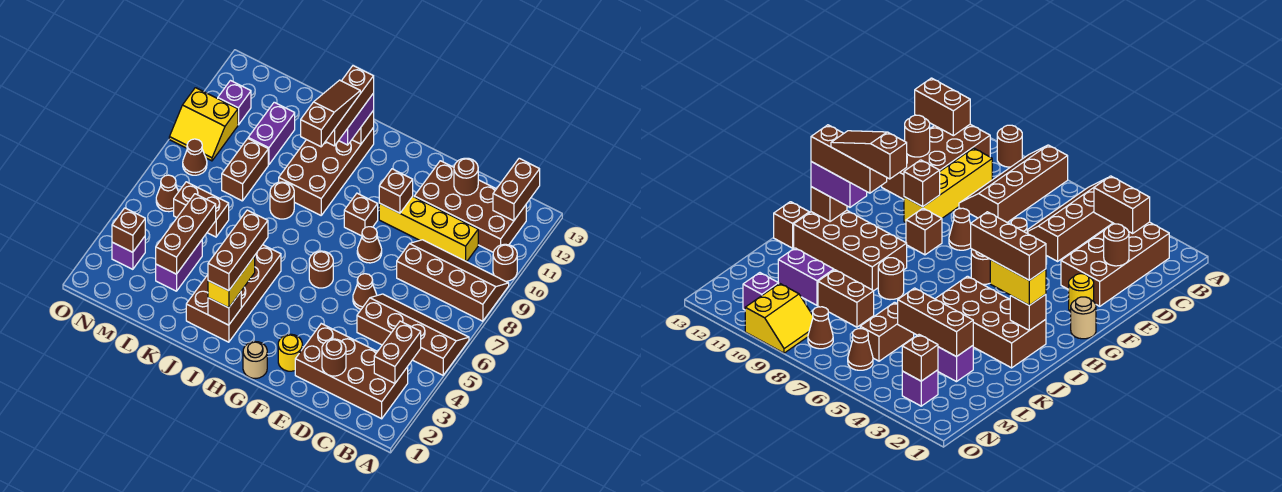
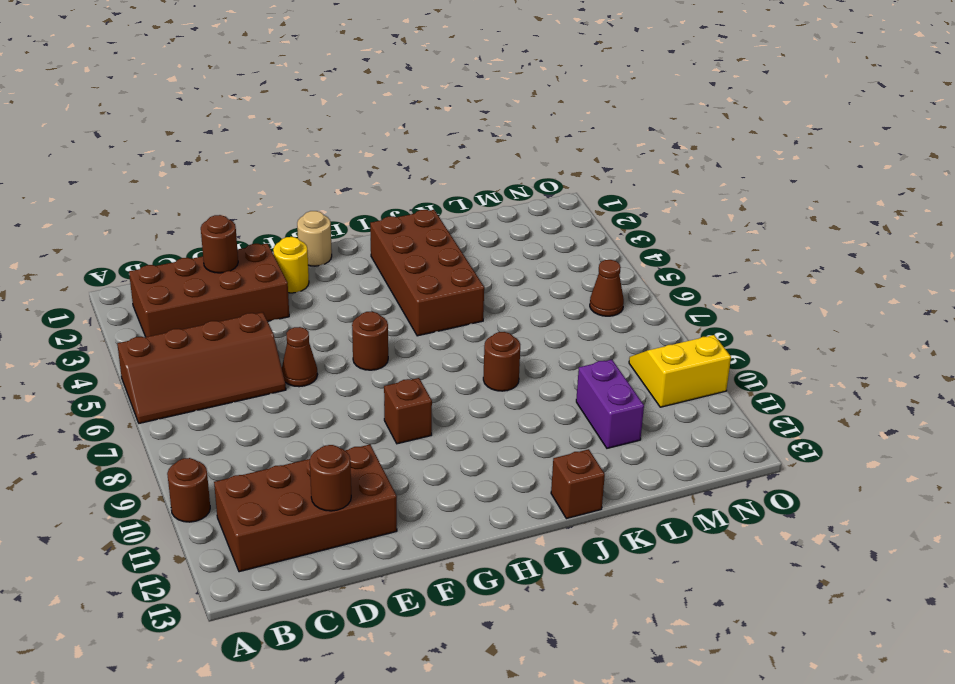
none -> brown slope A8:D9 level 1 top 8
none -> yellow brick C10:F10 level 1
none -> brown cone F8 level 1
none -> brown brick I9:J12 level 1

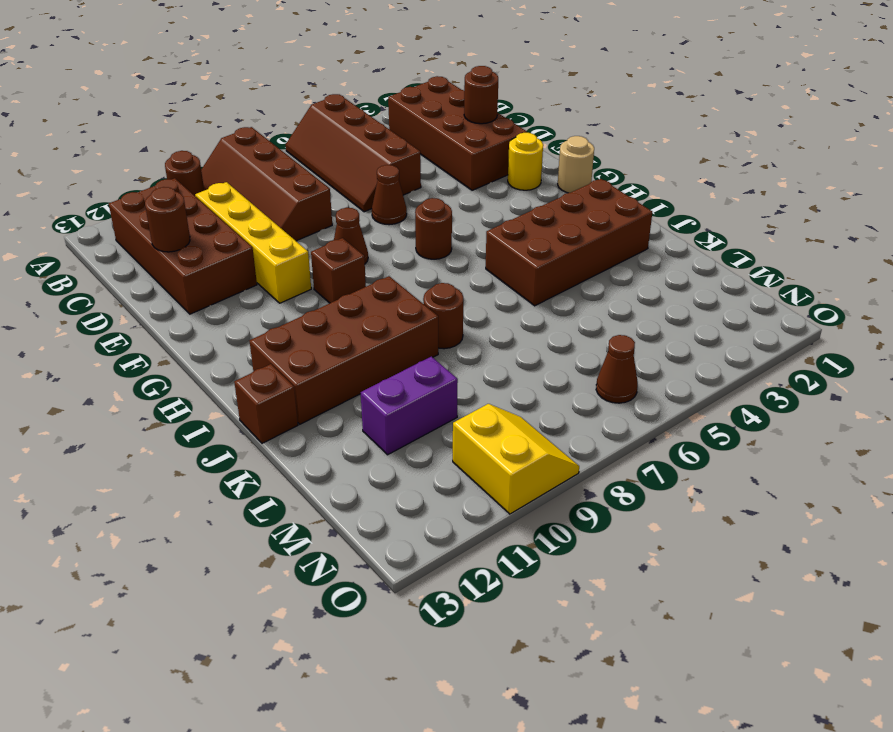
none -> purple brick L3:L4 level 1
none -> brown brick L6:M6 level 1
none -> brown brick L8:L9 level 1
none -> purple brick N3 level 1

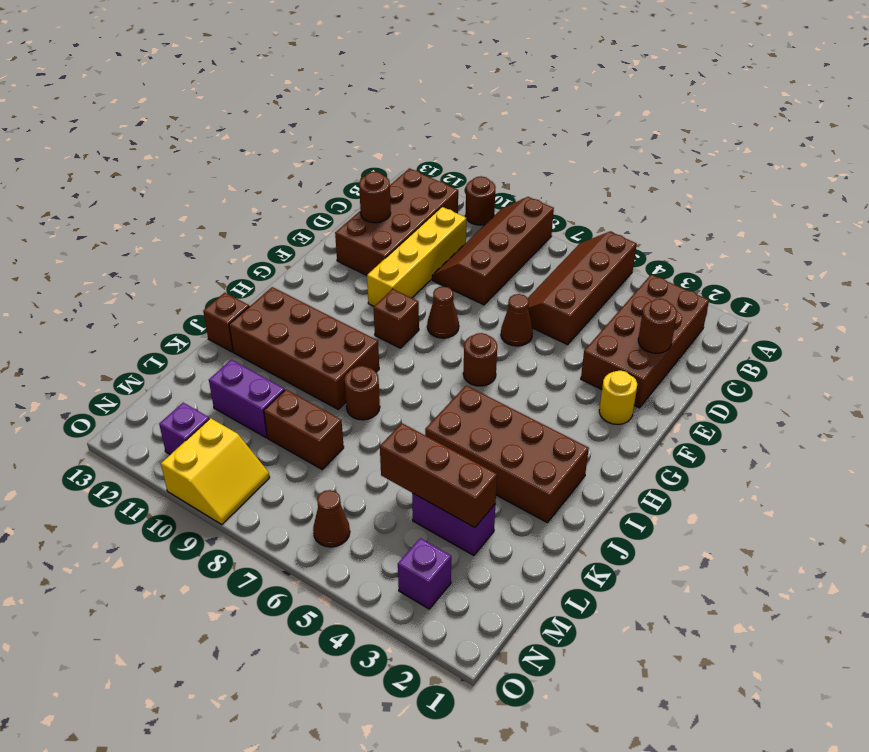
none -> tan round brick G1 level 1
none -> brown brick L6:M6 level 1
none -> brown cone N8 level 1
none -> brown brick B3:B4 level 2

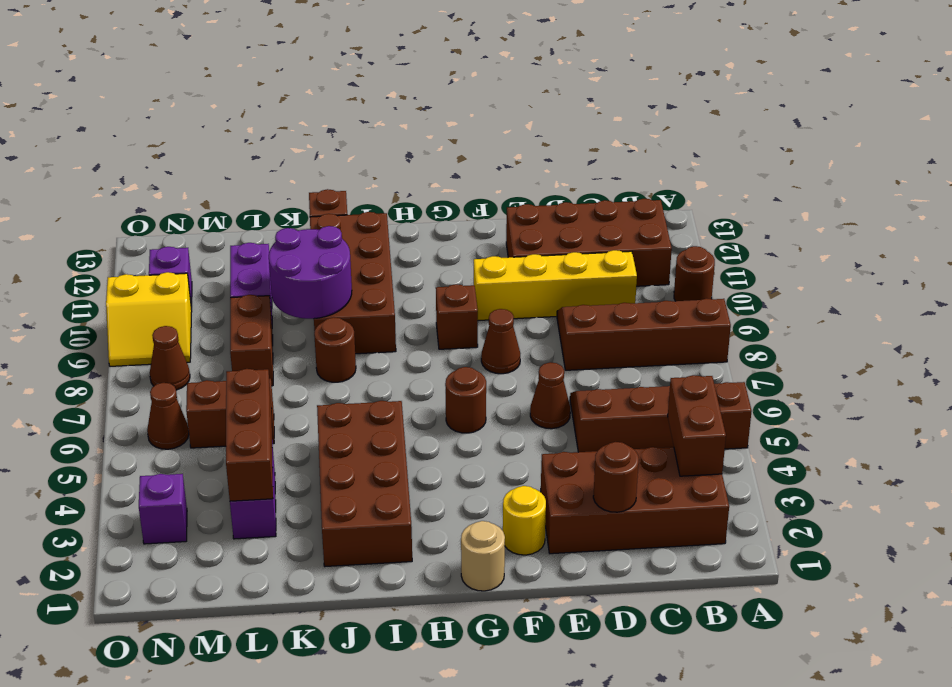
purple round brick J9:K10 level 2 -> none
none -> brown brick B12:B13 level 2
none -> brown round brick D12 level 2
none -> brown brick F10 level 2
none -> brown brick I2 level 2

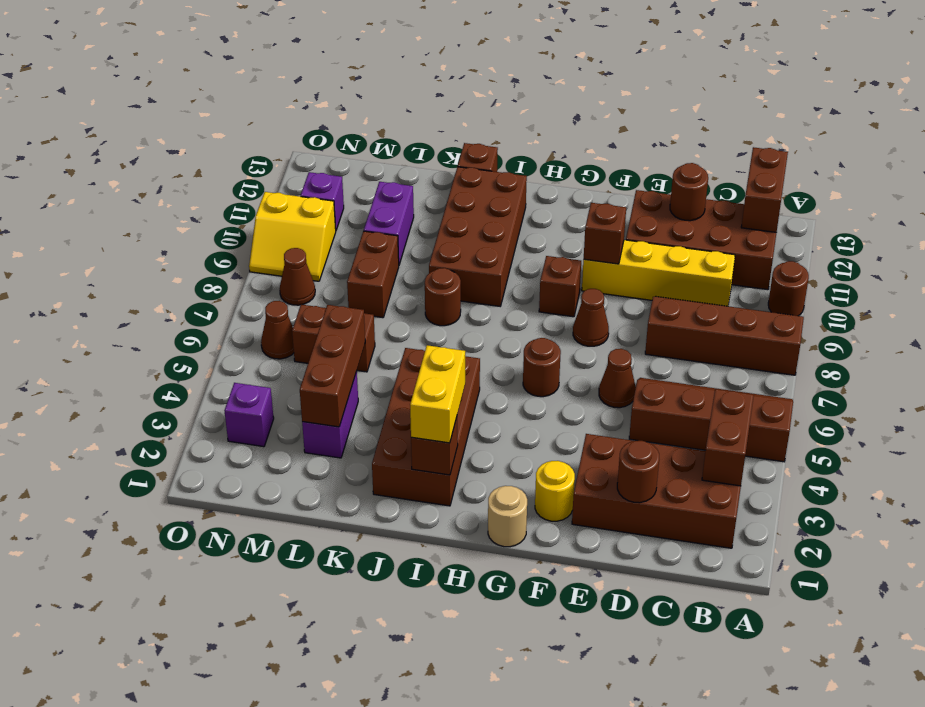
none -> brown brick I12 level 2
none -> brown brick N3 level 2
none -> purple brick I11:I12 level 3
none -> brown brick I2:I4 level 4

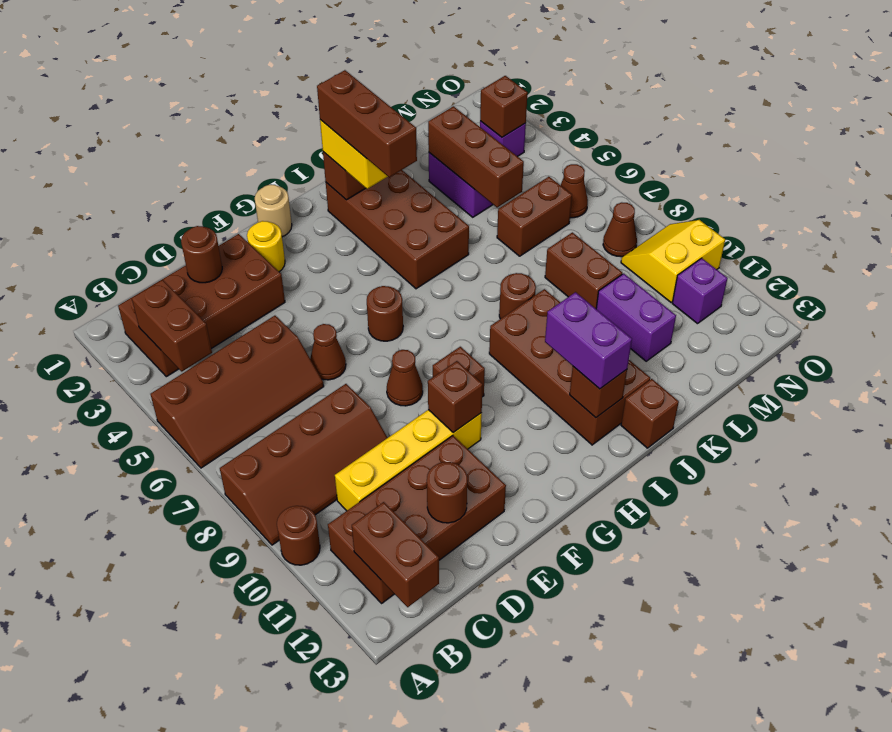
none -> brown brick I10:I12 level 4
none -> brown slope I9:I11 level 5 top 9

